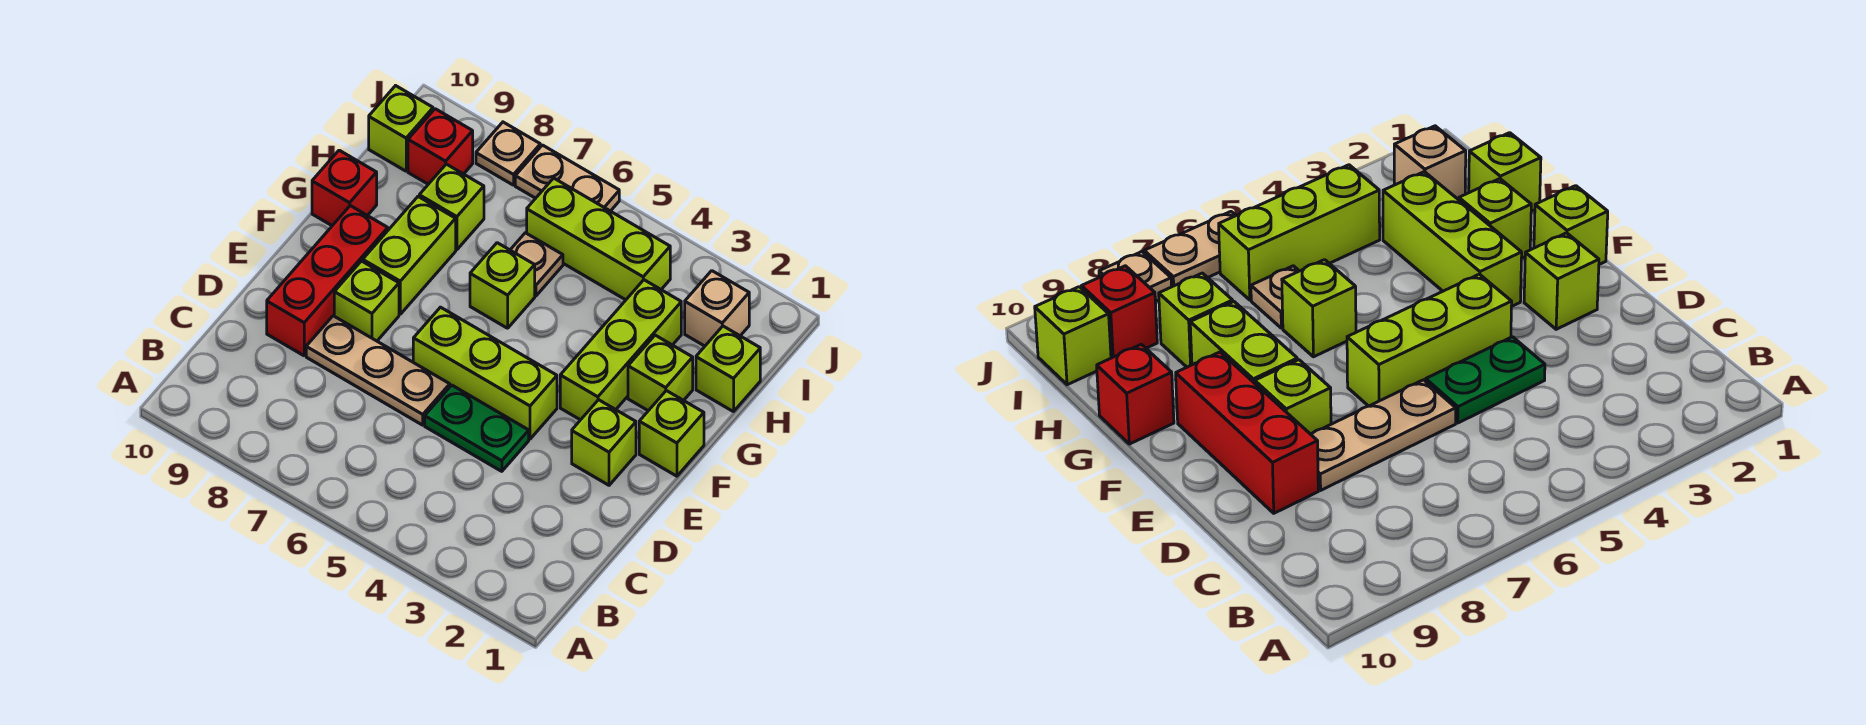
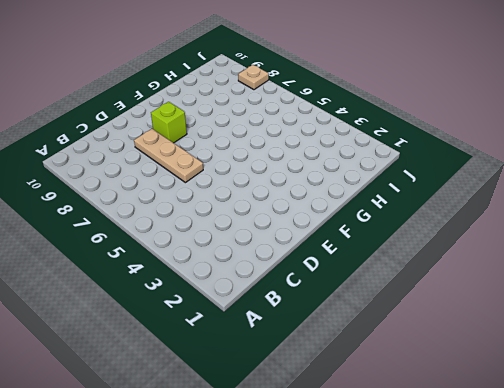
none -> green plate D4:D5 level 1
none -> red brick D9:F9 level 1
none -> lime brick E2 level 1

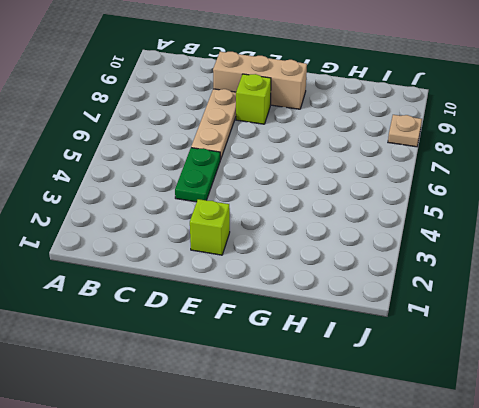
tan brick D9:F9 level 1 -> red brick D9:F9 level 1
none -> lime brick E4:E6 level 1
none -> lime brick F1 level 1
none -> lime brick F3:H3 level 1

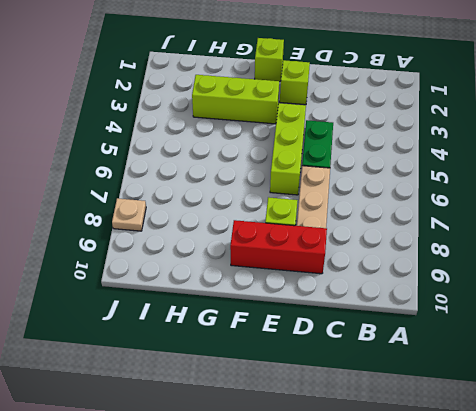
none -> lime brick F8:G8 level 1
none -> lime brick G2 level 1
none -> lime brick G6 level 1

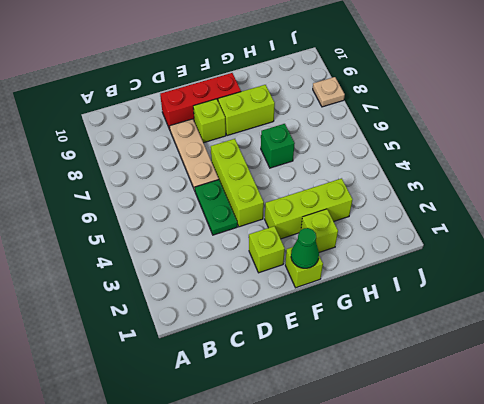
green cone F1 level 2 -> none
green brick G6 level 1 -> lime brick G6 level 1
none -> red brick G10 level 1
none -> lime brick H1 level 1
none -> tan plate H6 level 1

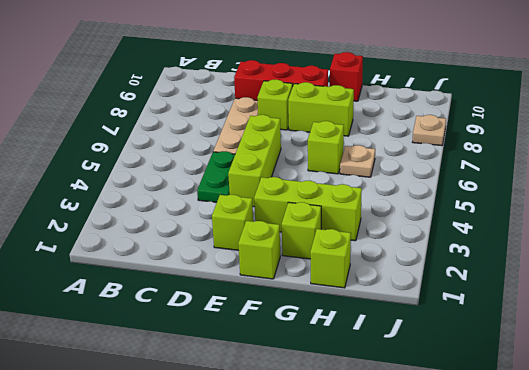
none -> lime brick H8 level 1
none -> tan brick I2 level 1
none -> lime brick I4:I6 level 1

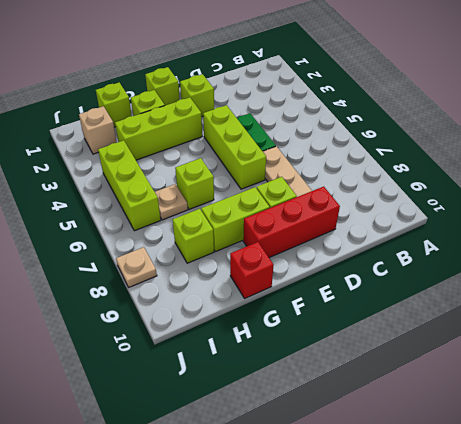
none -> red brick I9 level 1
none -> lime brick I10 level 1
none -> tan plate J6:J7 level 1

